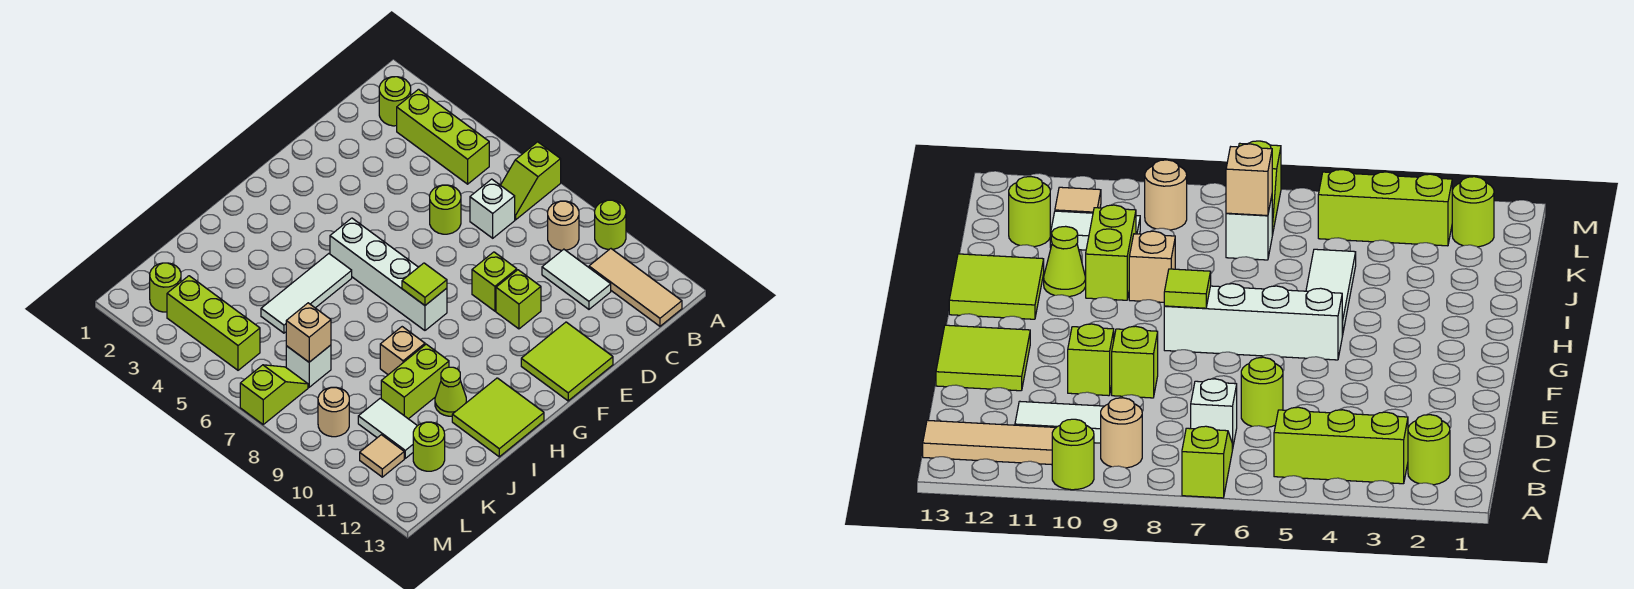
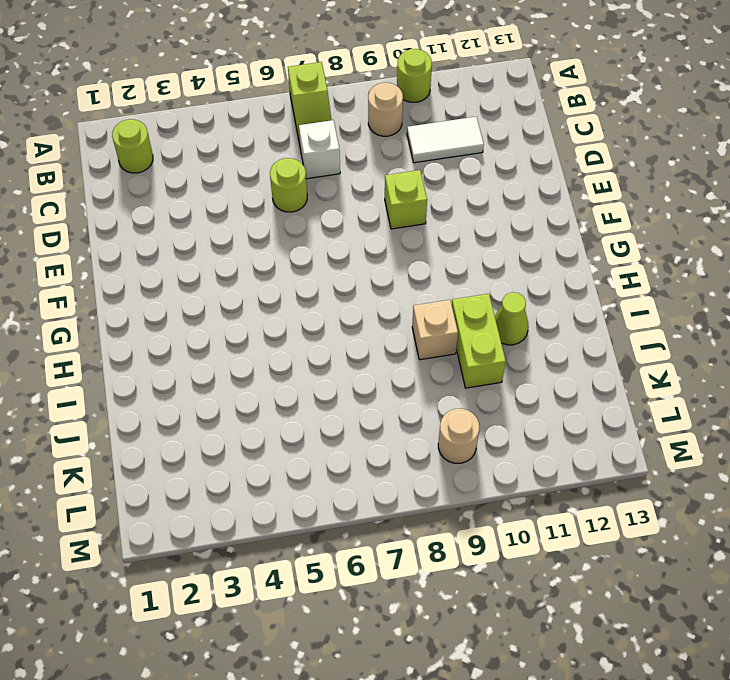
none -> lime brick B3:B5 level 1
none -> tan tile B11:B13 level 1
none -> lime brick E10 level 1

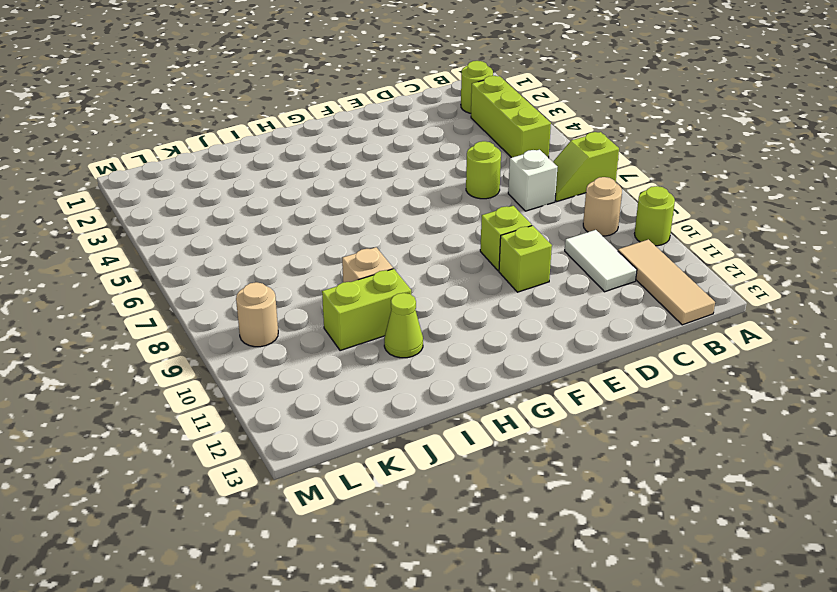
none -> lime tile E12:F13 level 1
none -> white brick G5:G8 level 1
none -> white tile H5:J5 level 1

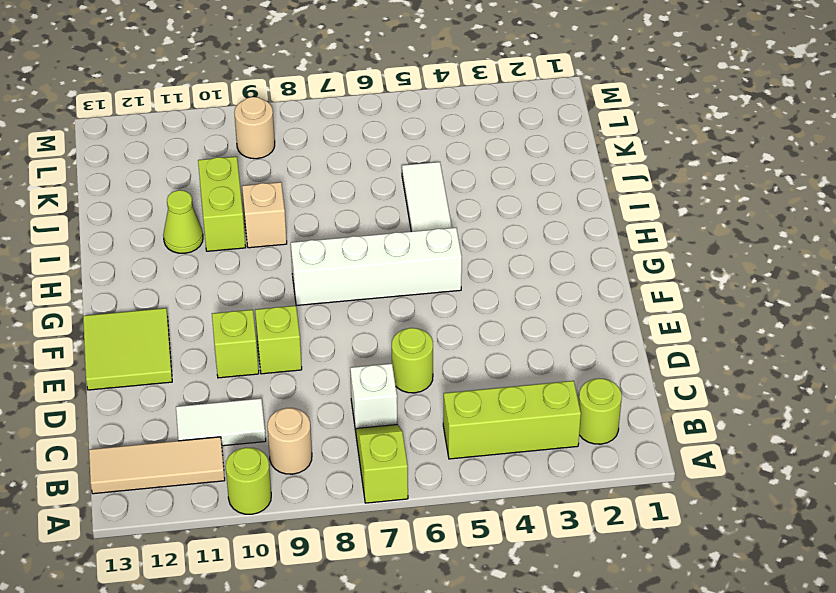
none -> lime tile H12:I13 level 1
none -> white brick K7 level 1
none -> white tile K10:K11 level 1

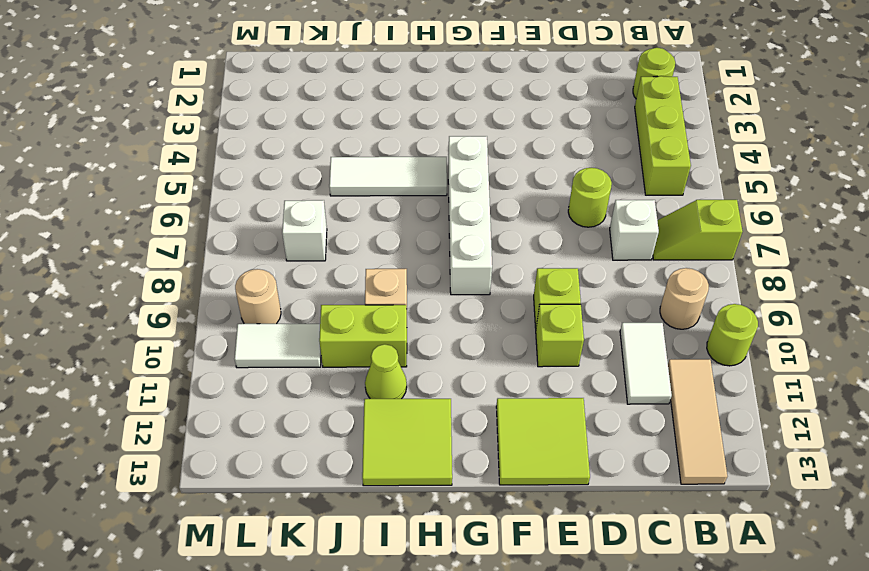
white tile K10:L10 level 1 -> white tile K10:K11 level 1
none -> lime round brick K12 level 1
none -> lime round brick L2 level 1
none -> lime brick L3:L5 level 1

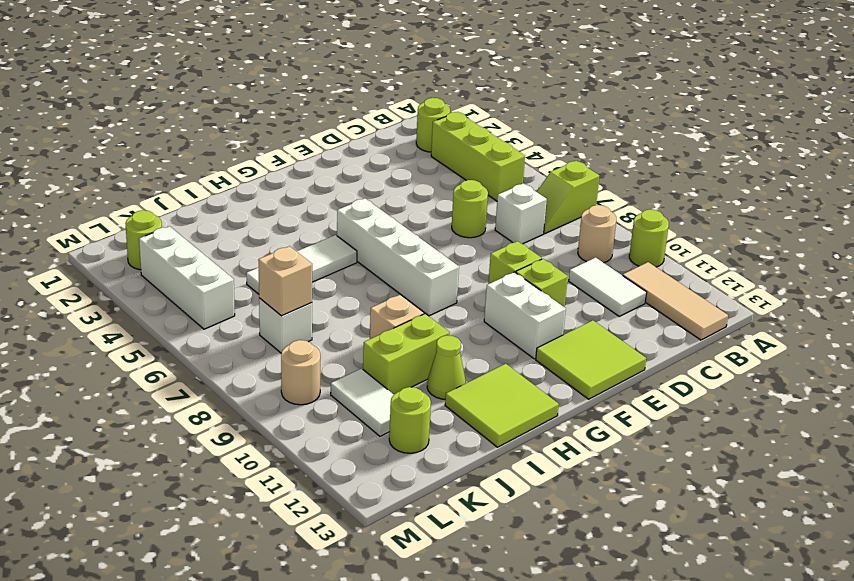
white brick F10:F11 level 1 -> none
white brick L3:L5 level 1 -> lime brick L3:L5 level 1
none -> lime slope L7:M7 level 1 top M
none -> tan tile L11 level 1
none -> lime tile G8 level 2

